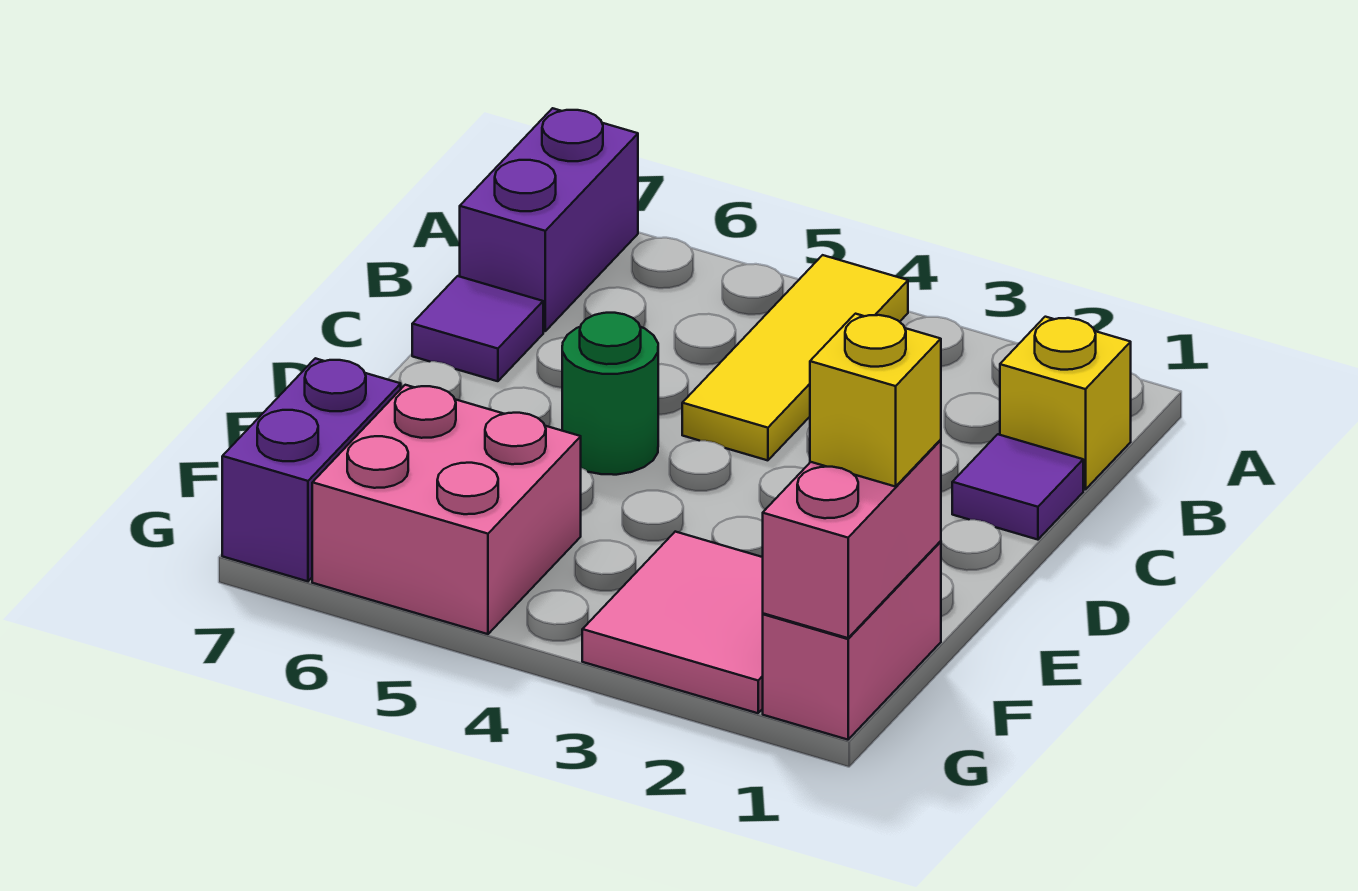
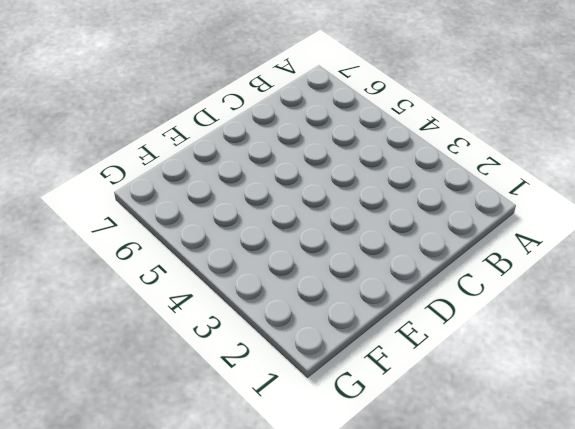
none -> yellow tile A4:C4 level 1
none -> purple brick A7:B7 level 1
none -> yellow brick B1 level 1

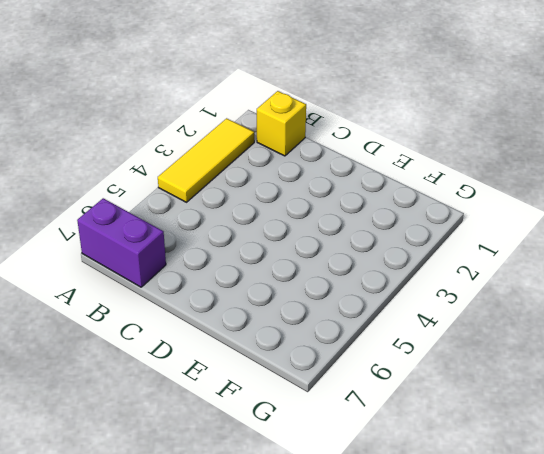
yellow tile A2:A4 level 1 -> yellow tile A4:C4 level 1
none -> purple tile C1 level 1
none -> purple tile C7 level 1
none -> green round brick D5 level 1

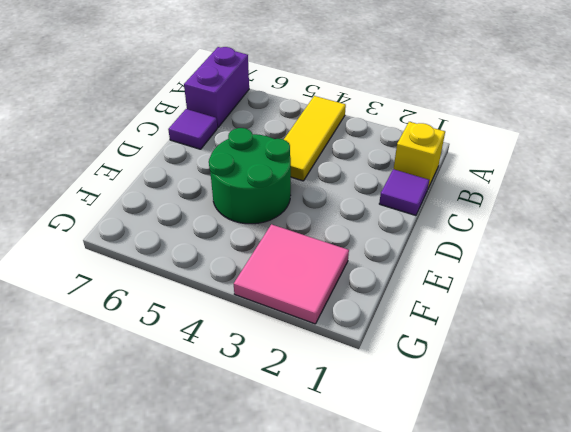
green round brick D4:E5 level 1 -> green round brick D5 level 1
none -> pink brick F1:G1 level 1
none -> pink brick F5:G6 level 1
none -> purple brick F7:G7 level 1

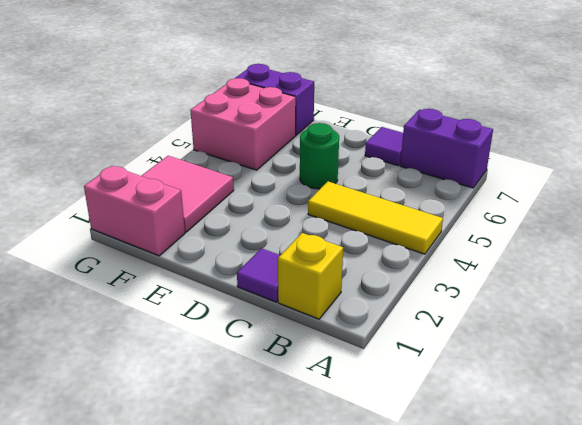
none -> pink brick F1:G1 level 2
none -> yellow brick F1 level 3

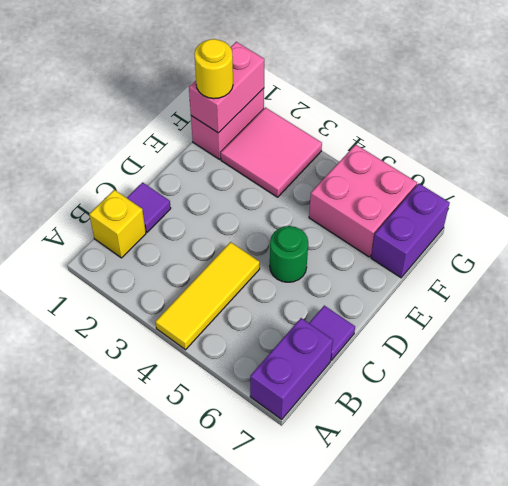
yellow round brick F1 level 3 -> yellow brick F1 level 3

